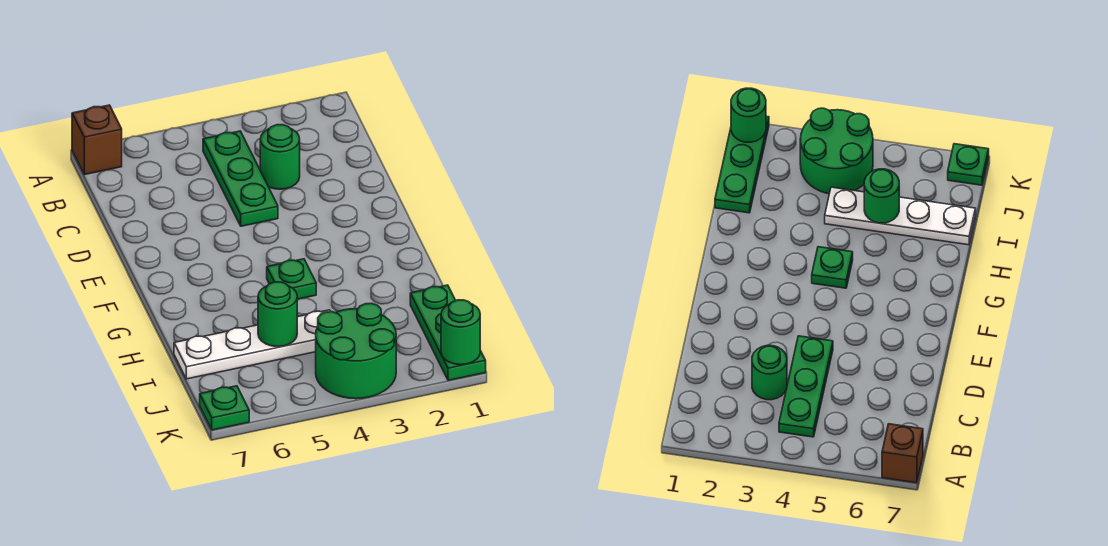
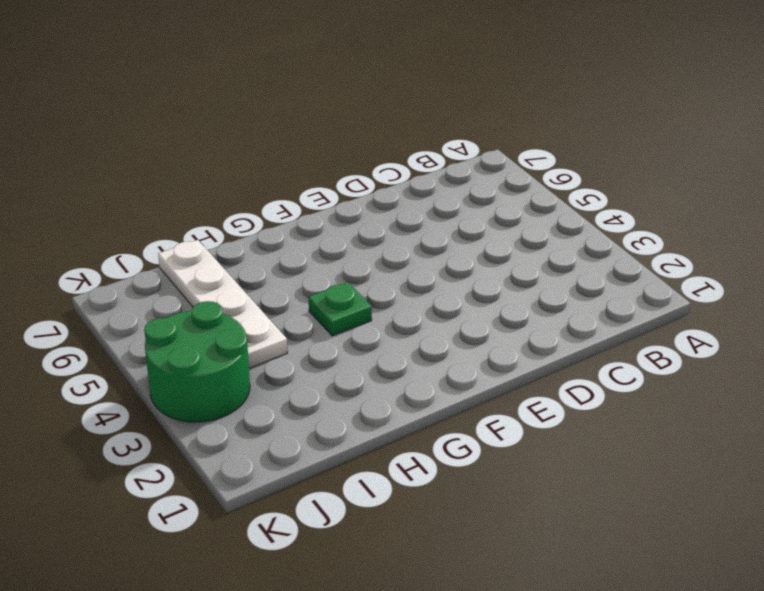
none -> brown brick A7 level 1
none -> green plate B4:D4 level 1

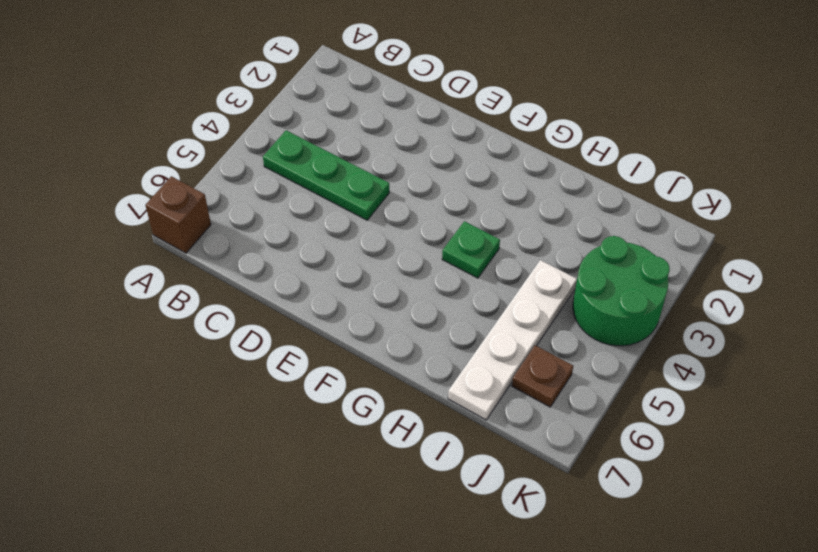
brown plate J6 level 1 -> none
none -> green round brick C3 level 1
none -> green plate I1:K1 level 1

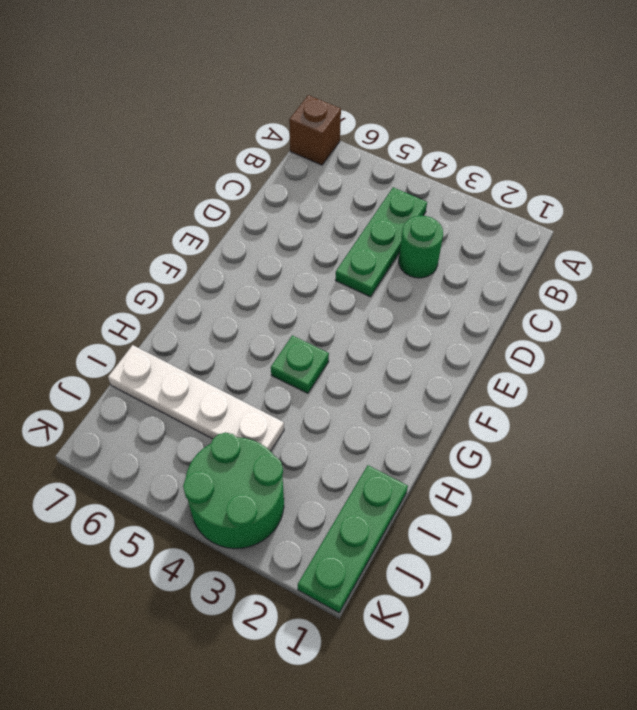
none -> green plate K7 level 1
none -> green round brick I5 level 2

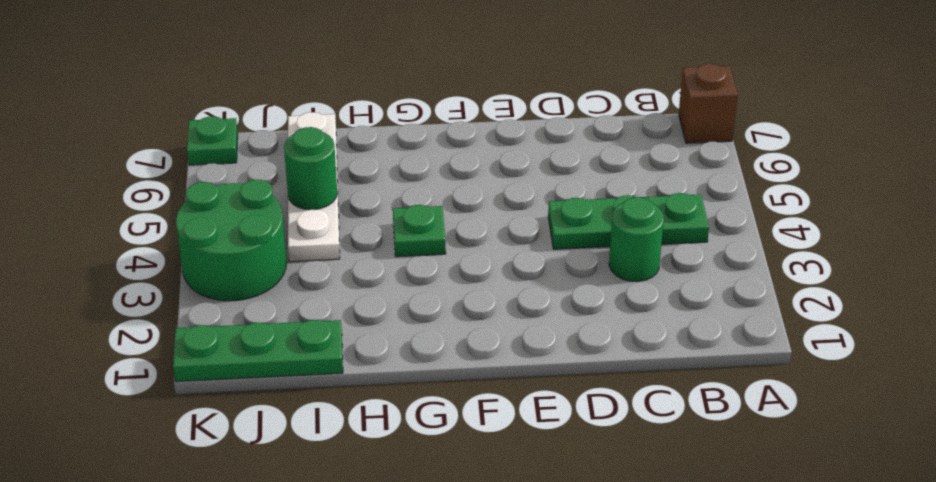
none -> green round brick K1 level 2

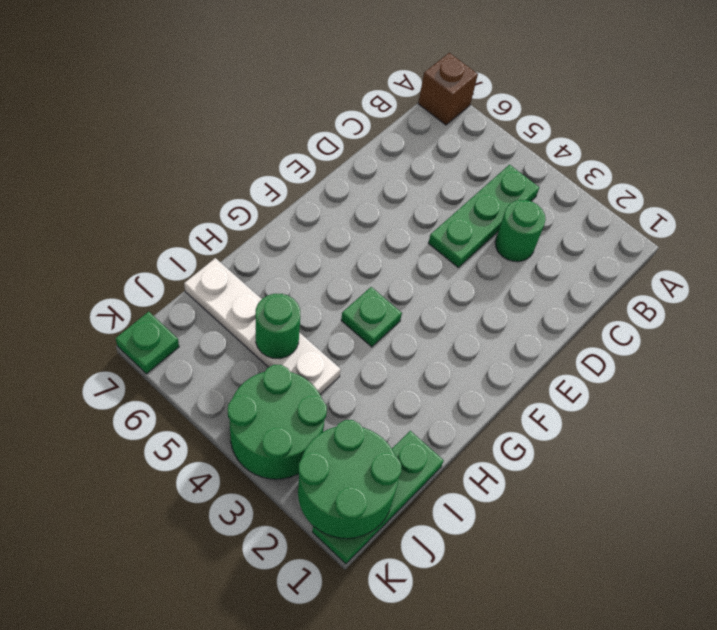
green round brick J1:K2 level 2 -> green round brick K1 level 2

